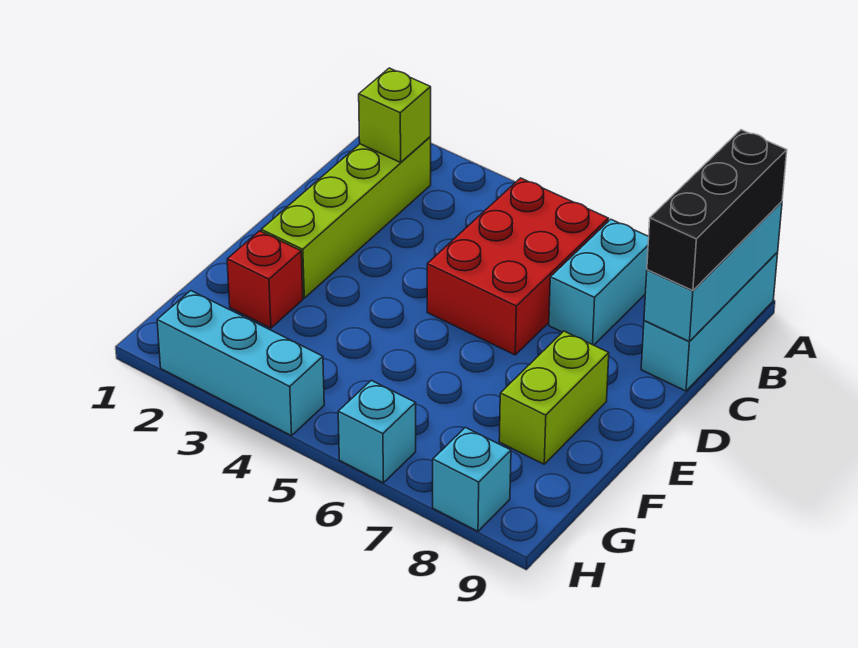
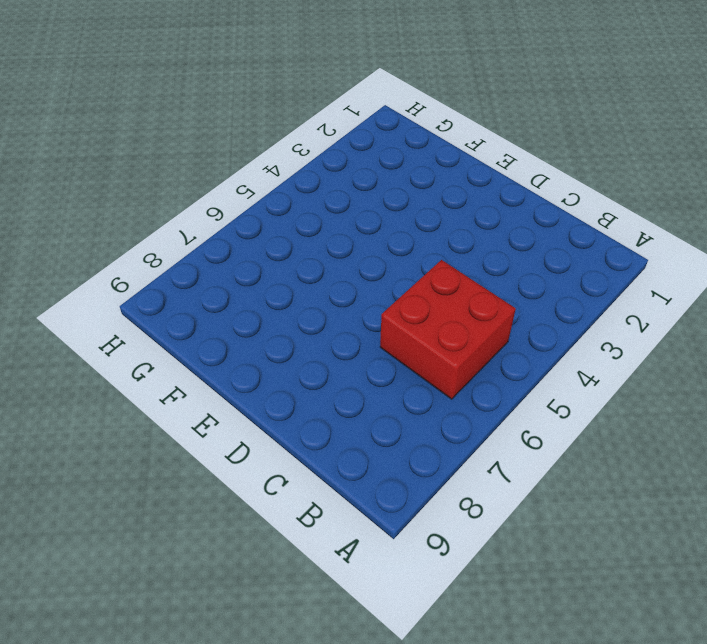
red brick B5:C6 level 1 -> red brick B5:D6 level 1
none -> cyan brick A9:C9 level 1
none -> lime brick B2:E2 level 1
none -> cyan brick B7:C7 level 1

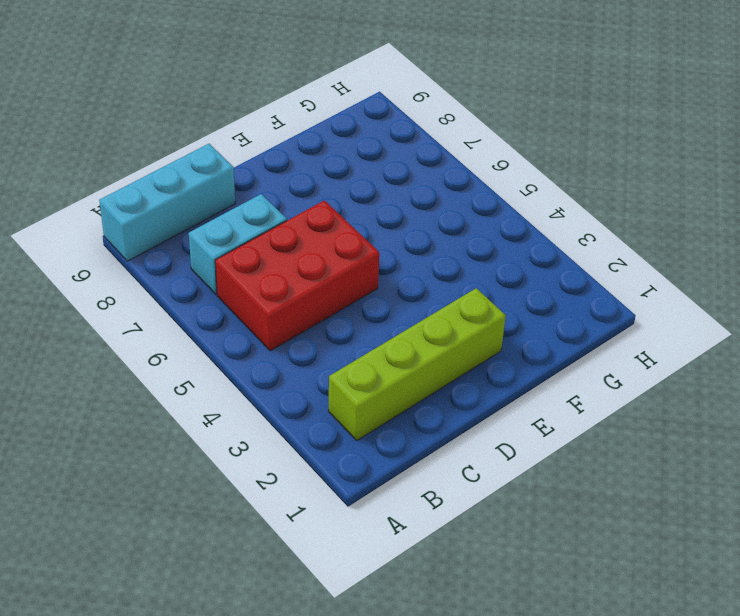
none -> lime brick E8:F8 level 1
none -> red brick F2 level 1
none -> cyan brick H2:H4 level 1

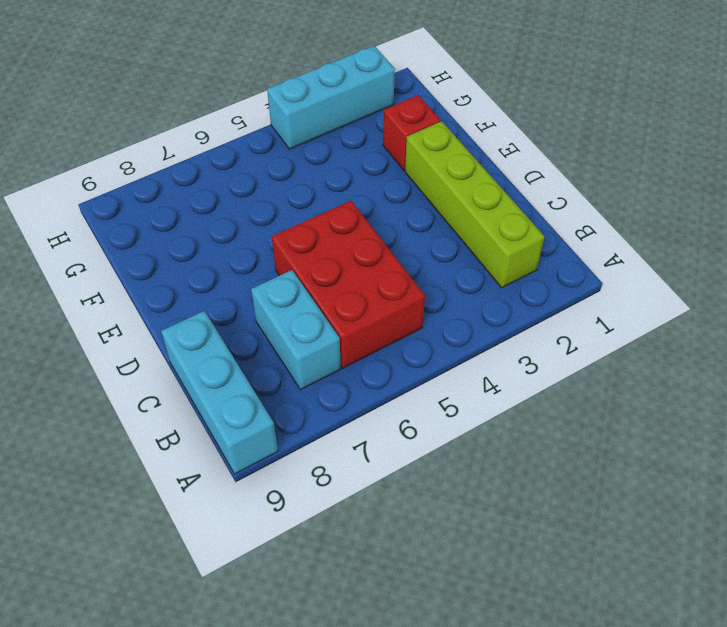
none -> lime brick E8:F8 level 1
none -> cyan brick H6 level 1
none -> cyan brick H8 level 1

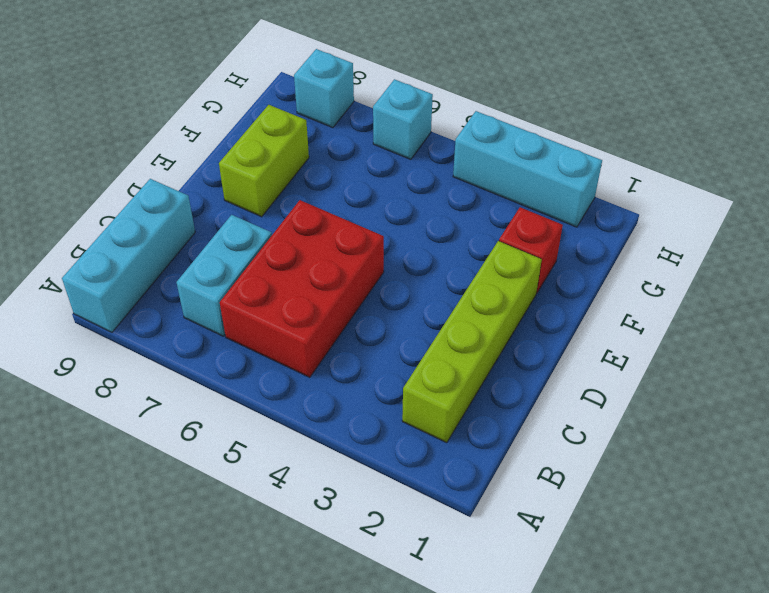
none -> cyan brick A9:C9 level 2
none -> lime brick B2 level 2
none -> black brick A9:C9 level 3

